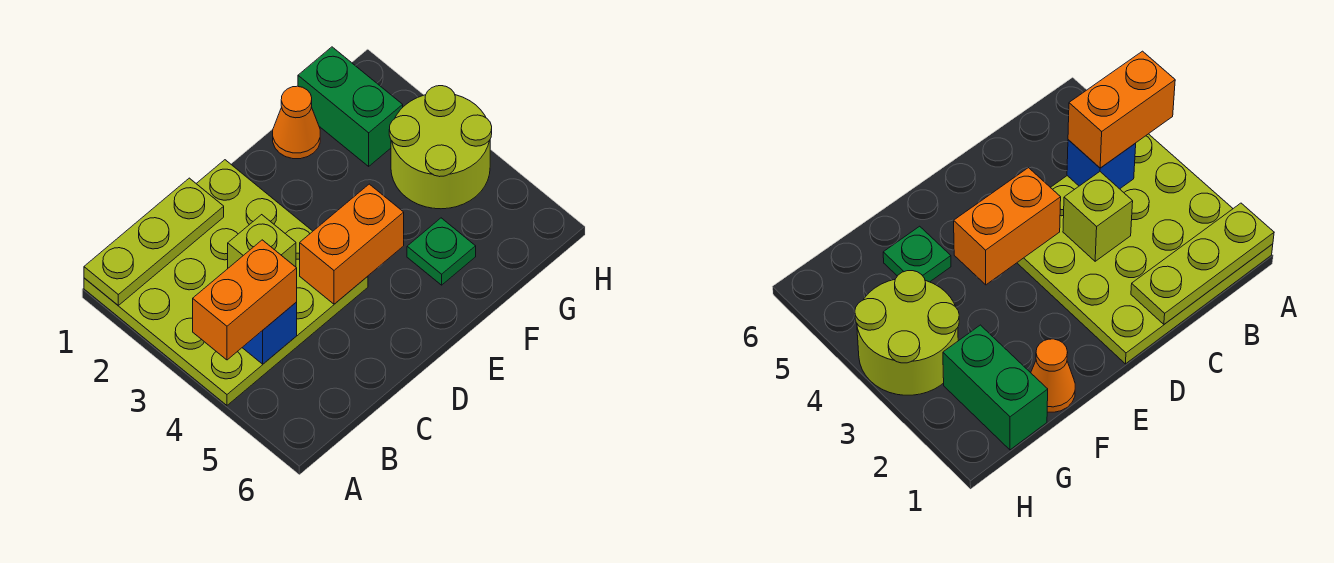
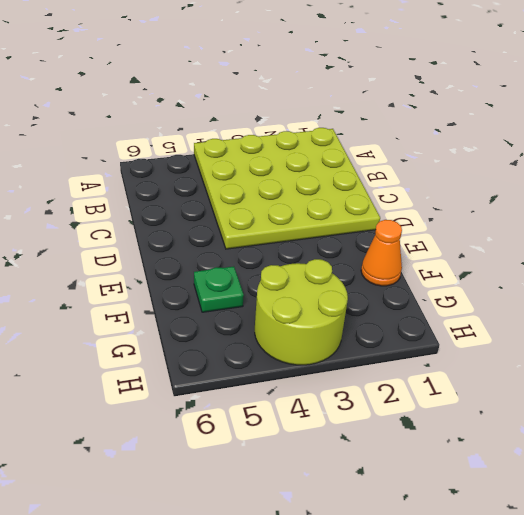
none -> green brick G1:G2 level 1
none -> lime plate A1:C1 level 2

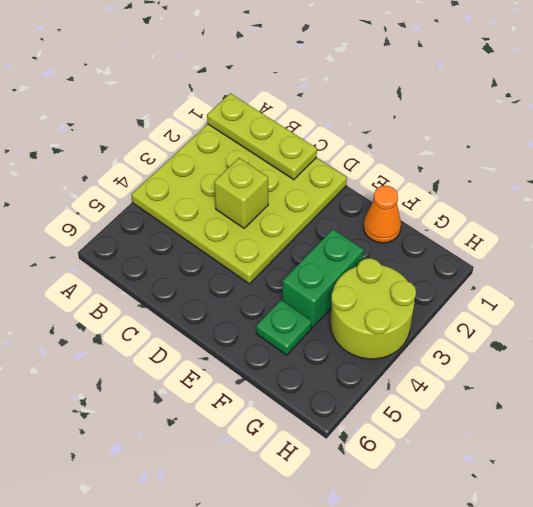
green brick F3:F4 level 1 -> green brick G1:G2 level 1
none -> blue brick B4 level 2
none -> orange brick D4:E4 level 2

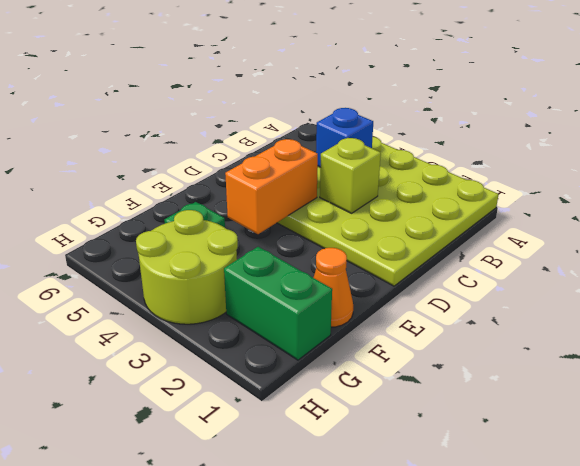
none -> lime plate A1:C1 level 2
none -> orange brick A4:B4 level 3

